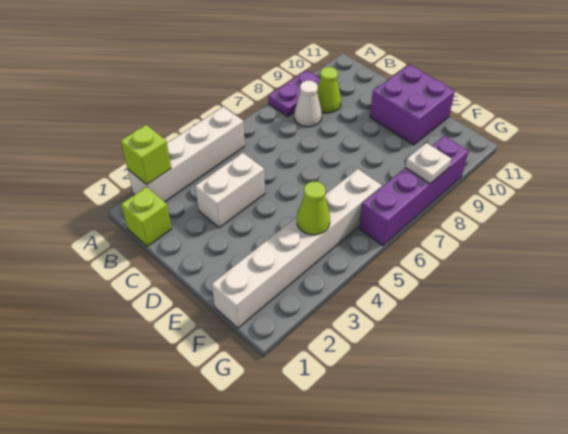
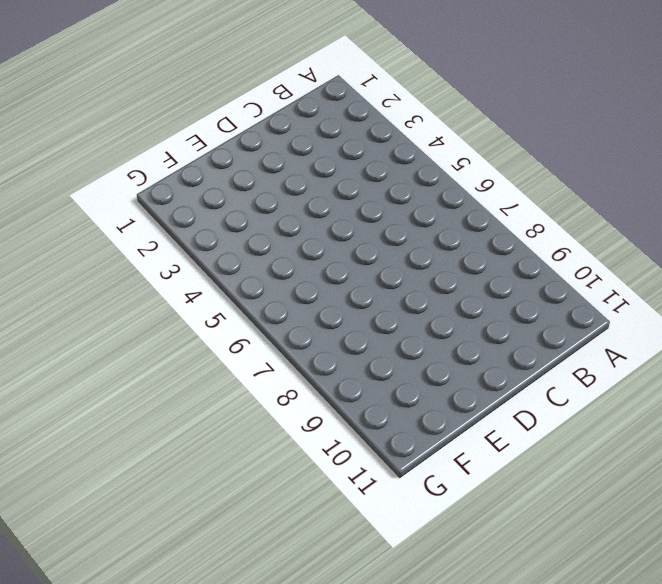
none -> white brick A2:A5 level 1
none -> purple plate A8:A9 level 1
none -> lime brick B1 level 1

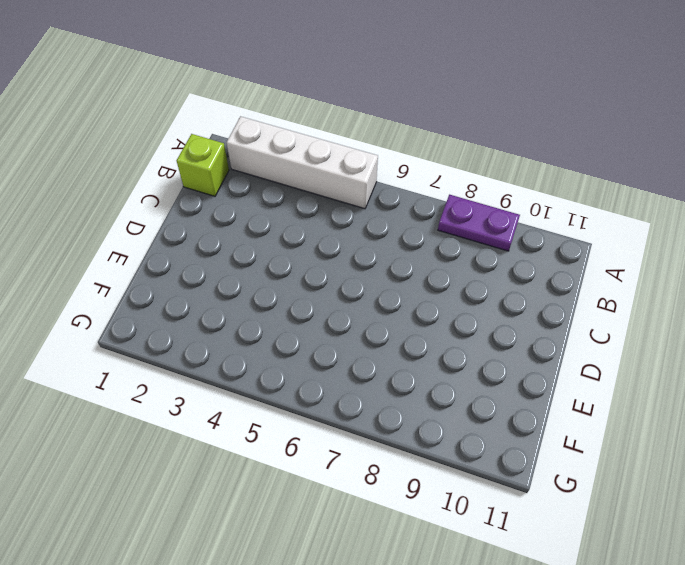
none -> white cone B8 level 1
none -> lime cone B9 level 1
none -> white brick C3:C4 level 1

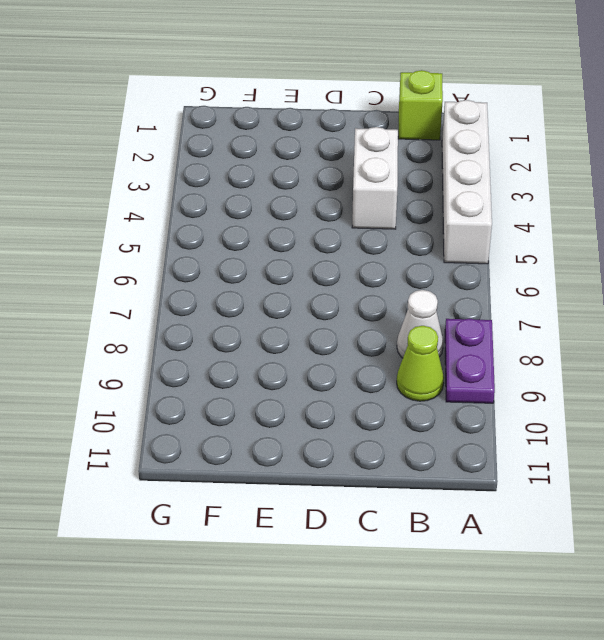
none -> purple brick D10:E11 level 1
none -> white brick F1:F6 level 1
none -> purple brick G6:G9 level 1

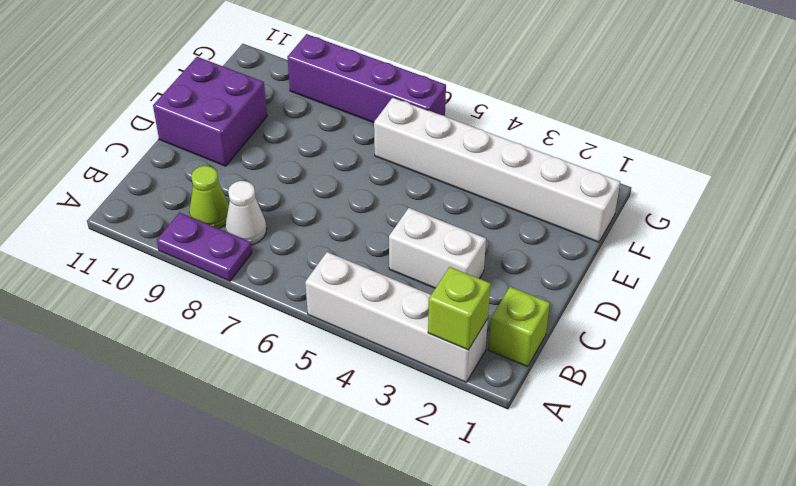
none -> lime cone F4 level 2
none -> white plate G8 level 2

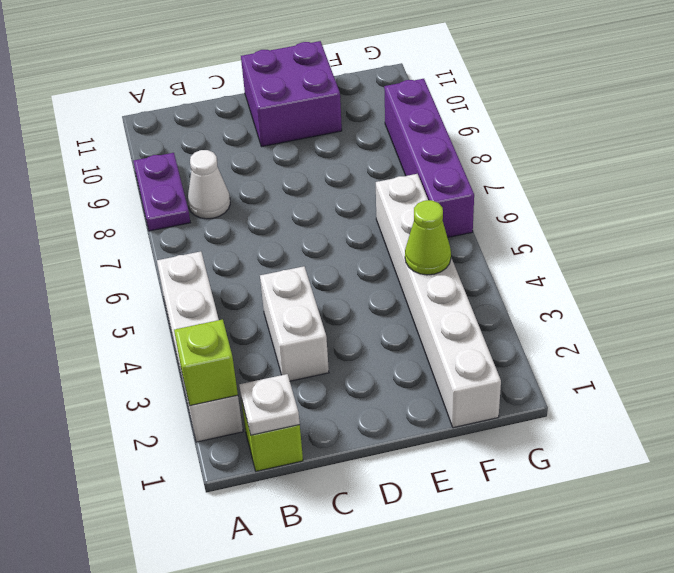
white plate B1 level 2 -> white plate G8 level 2
none -> lime cone B9 level 1

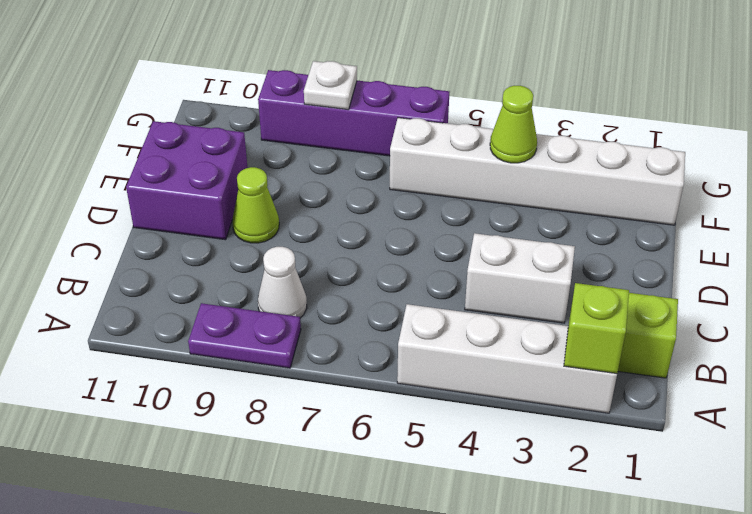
lime cone D9 level 1 -> lime cone B9 level 1

